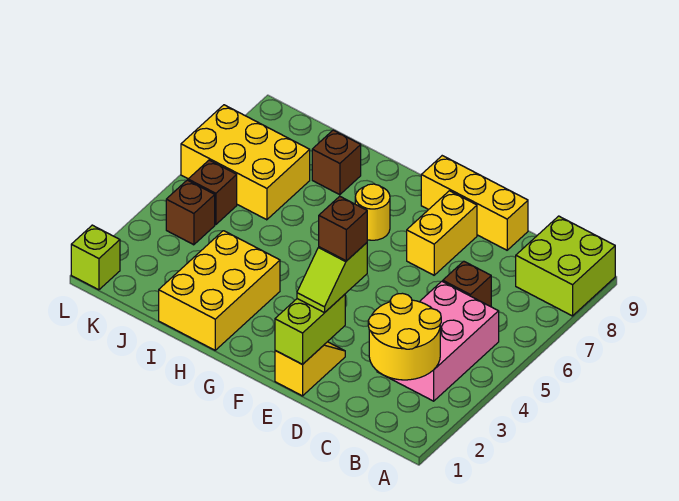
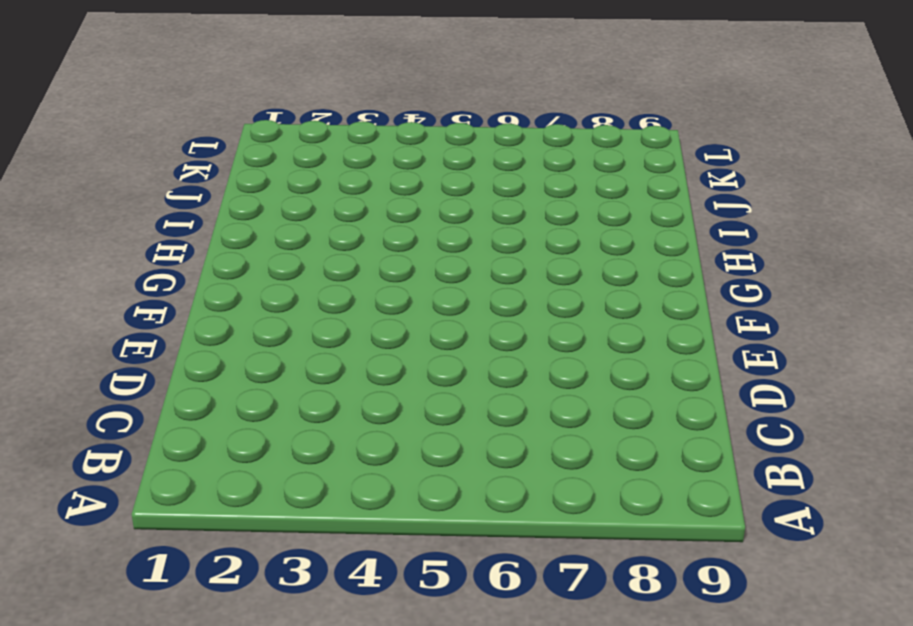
none -> lime brick A8:B9 level 1
none -> pink brick B3:C5 level 1
none -> brown brick C6 level 1

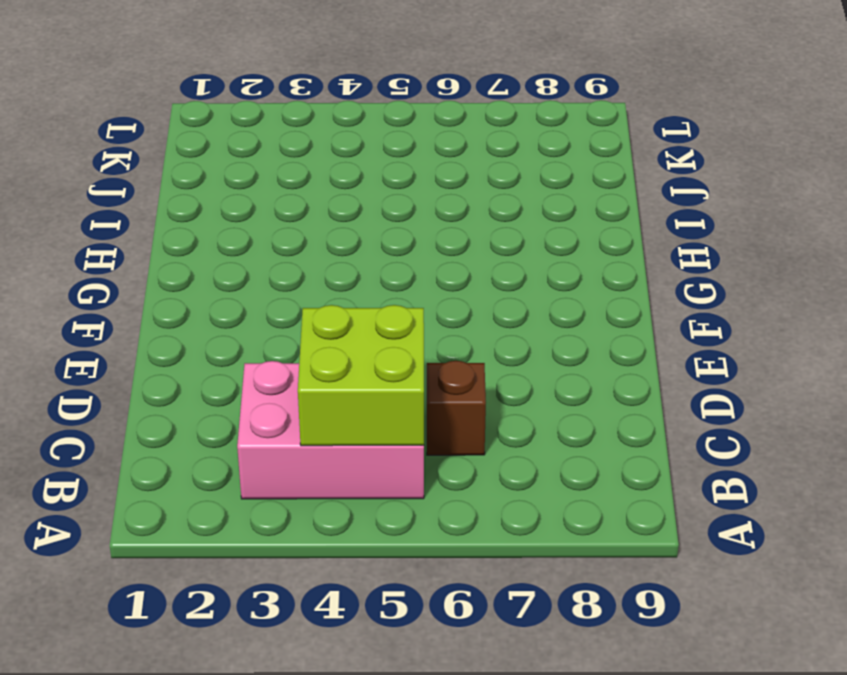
lime brick B4:C5 level 2 -> lime brick A8:B9 level 1
none -> yellow brick D9:F9 level 1
none -> yellow slope E1:E2 level 1 top 1
none -> yellow brick E7:E8 level 1

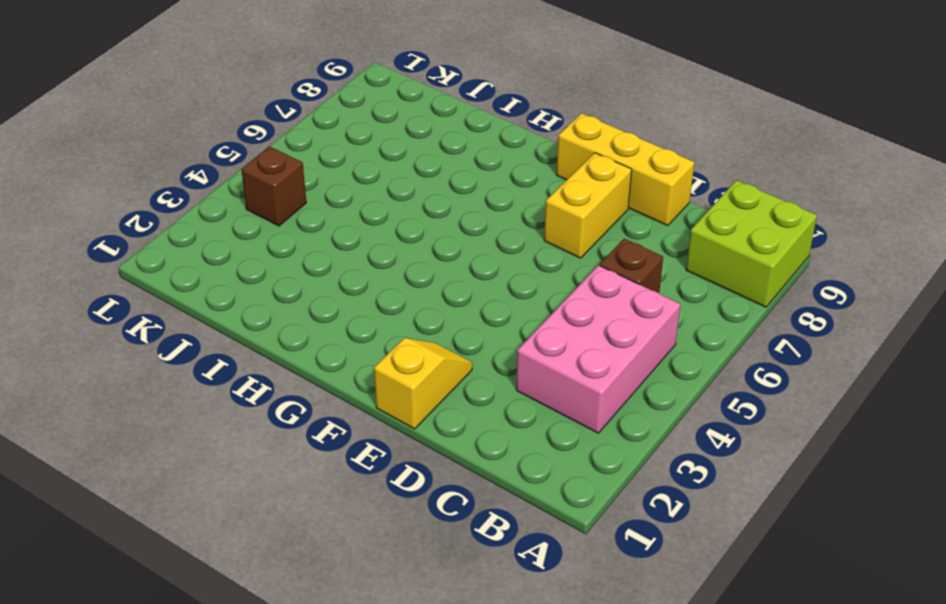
none -> yellow round brick G7 level 1
none -> yellow brick H1:I3 level 1
none -> brown brick I8 level 1

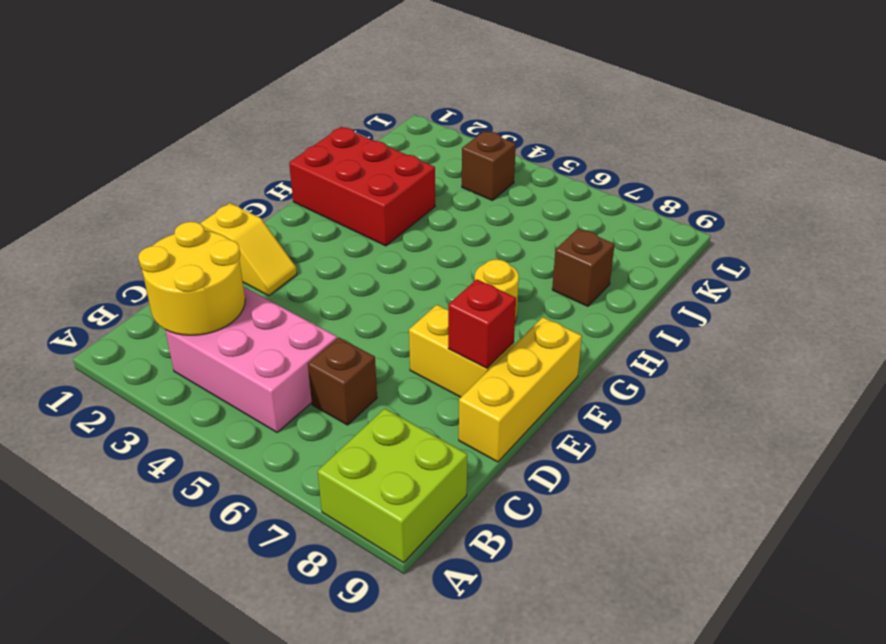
red brick E8 level 2 -> none
red brick H1:I3 level 1 -> yellow brick H1:I3 level 1
none -> yellow brick J6:L7 level 1
none -> brown brick K5 level 1
none -> lime brick L1 level 1

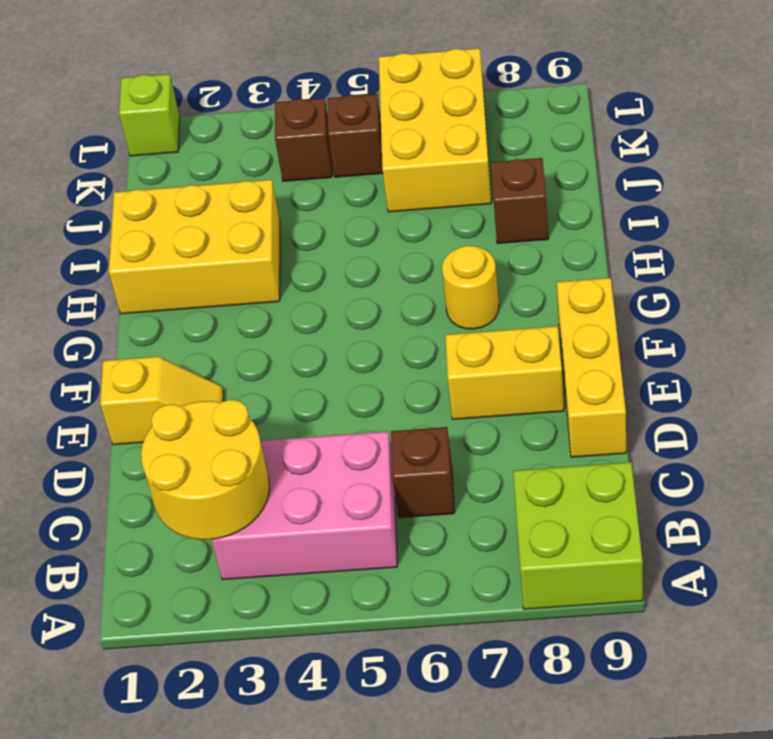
none -> lime brick E1:E2 level 2
none -> lime slope E2:E3 level 3 top 3
none -> brown brick E3 level 4

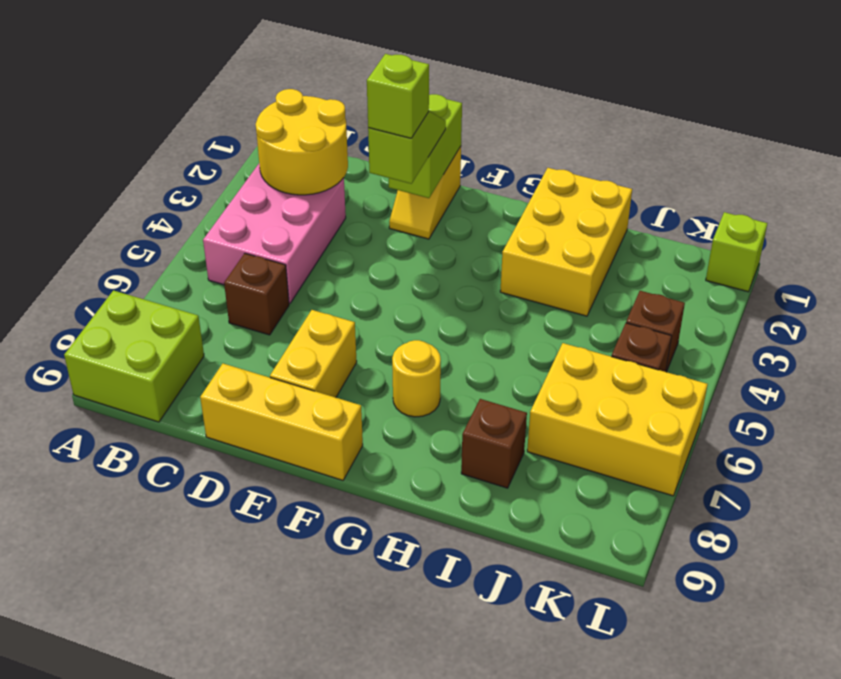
lime brick E3 level 4 -> brown brick E3 level 4

